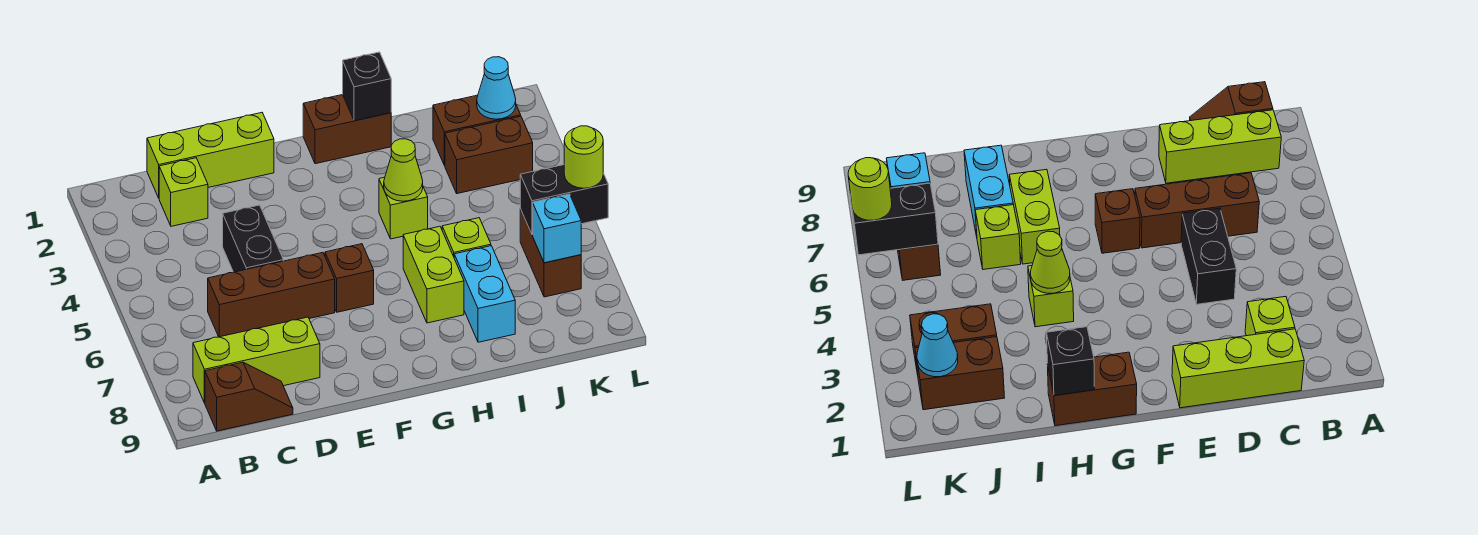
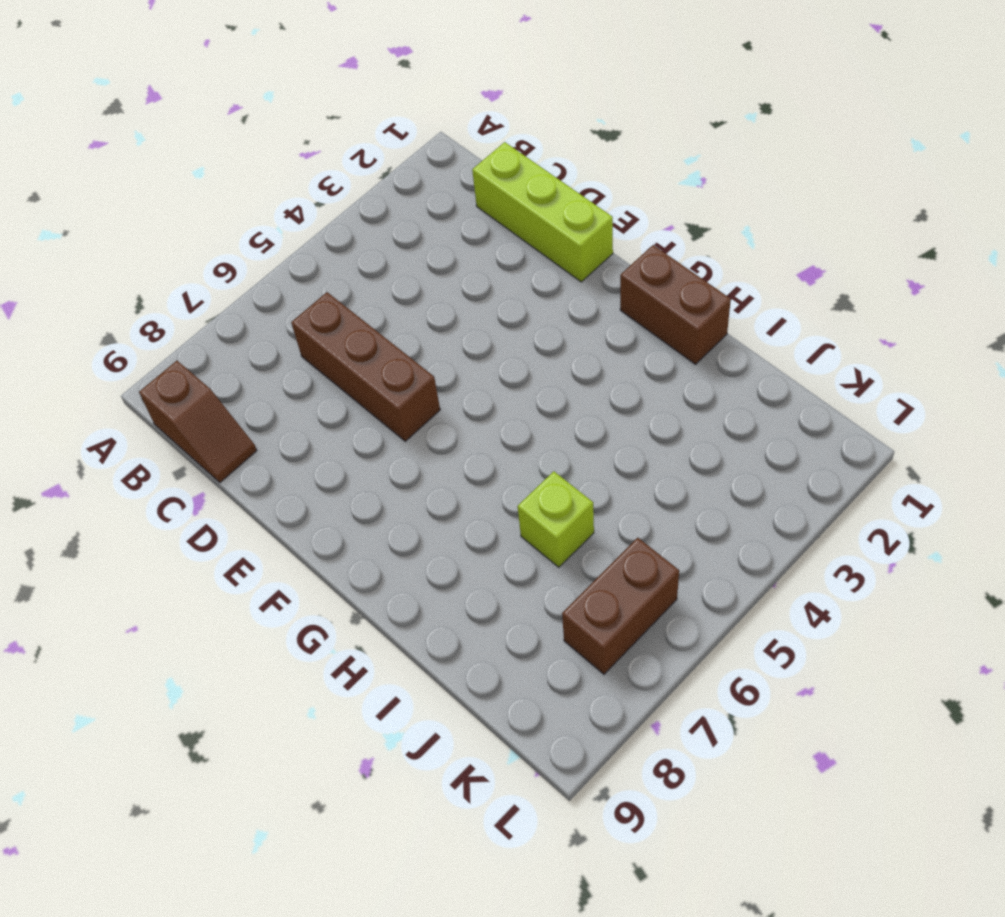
none -> lime brick B8:D8 level 1
none -> lime brick C2 level 1
none -> black brick D4:D5 level 1

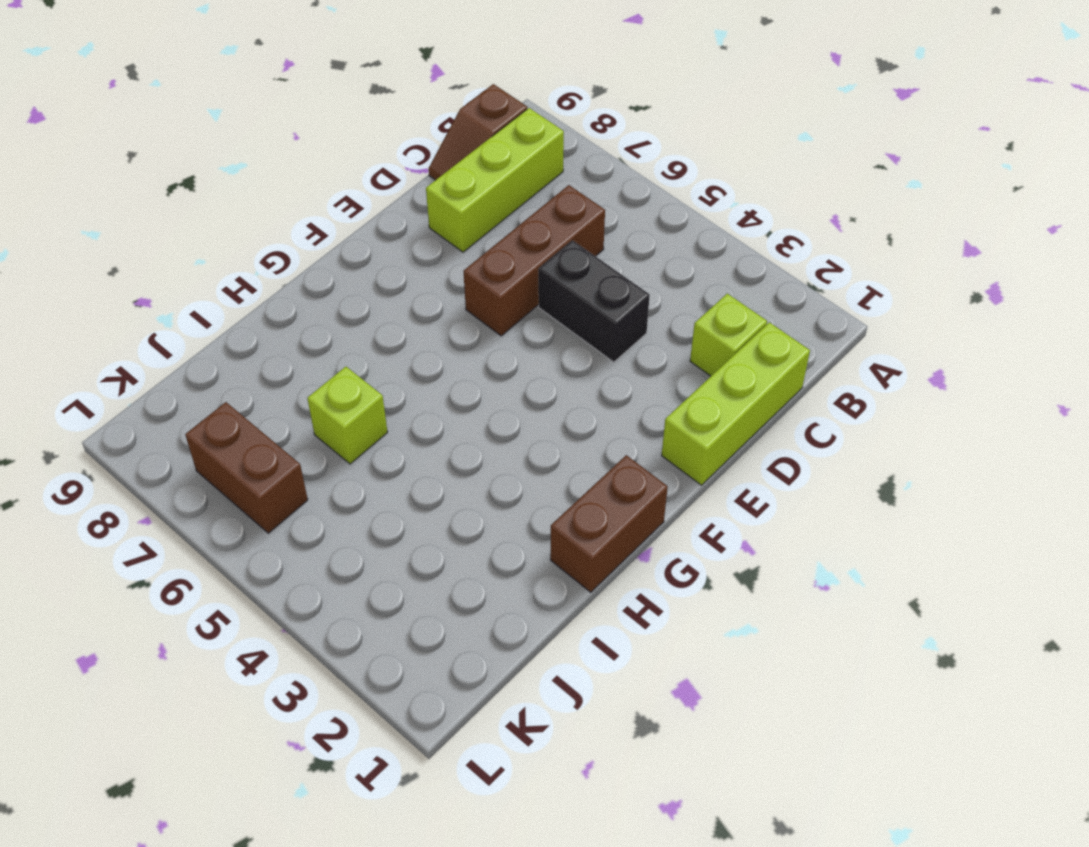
none -> brown brick F6 level 1
none -> lime brick H4 level 1
none -> lime brick H6:H7 level 1

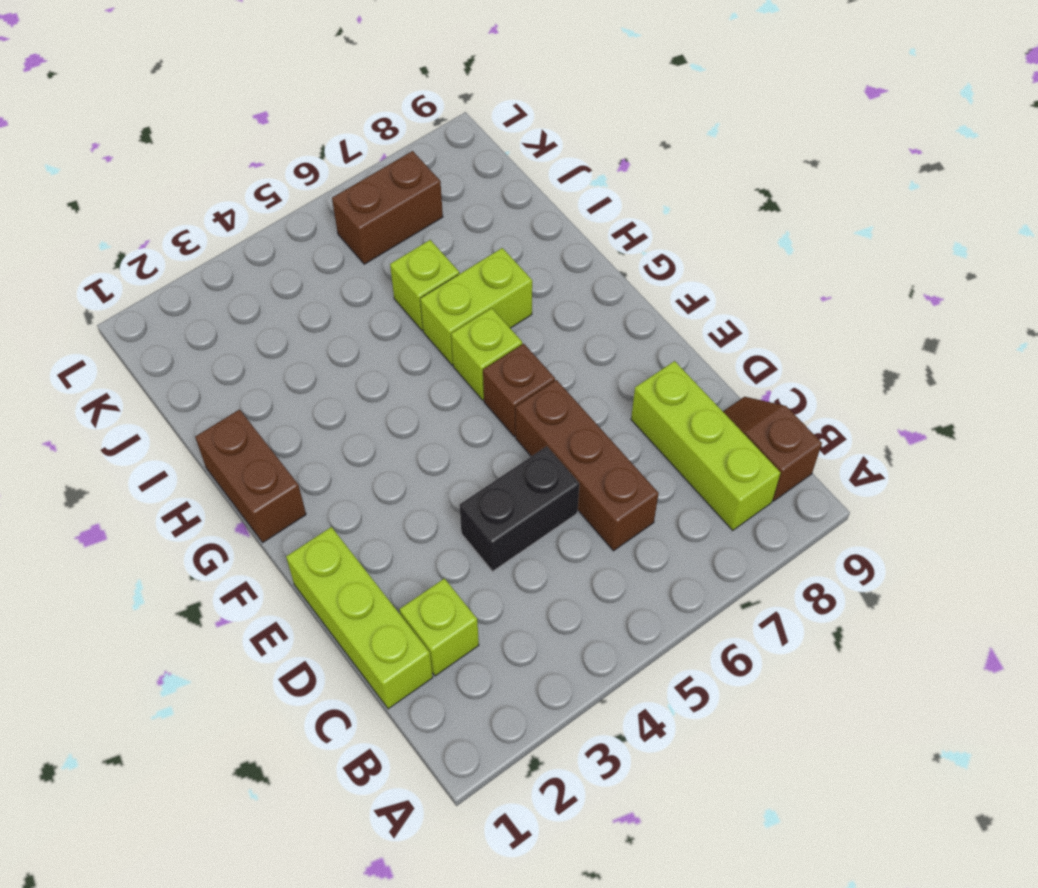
lime brick G6 level 1 -> lime brick H4 level 1
none -> cyan brick I7:I8 level 1
none -> brown brick J2:K2 level 1
none -> brown brick J3:K3 level 1

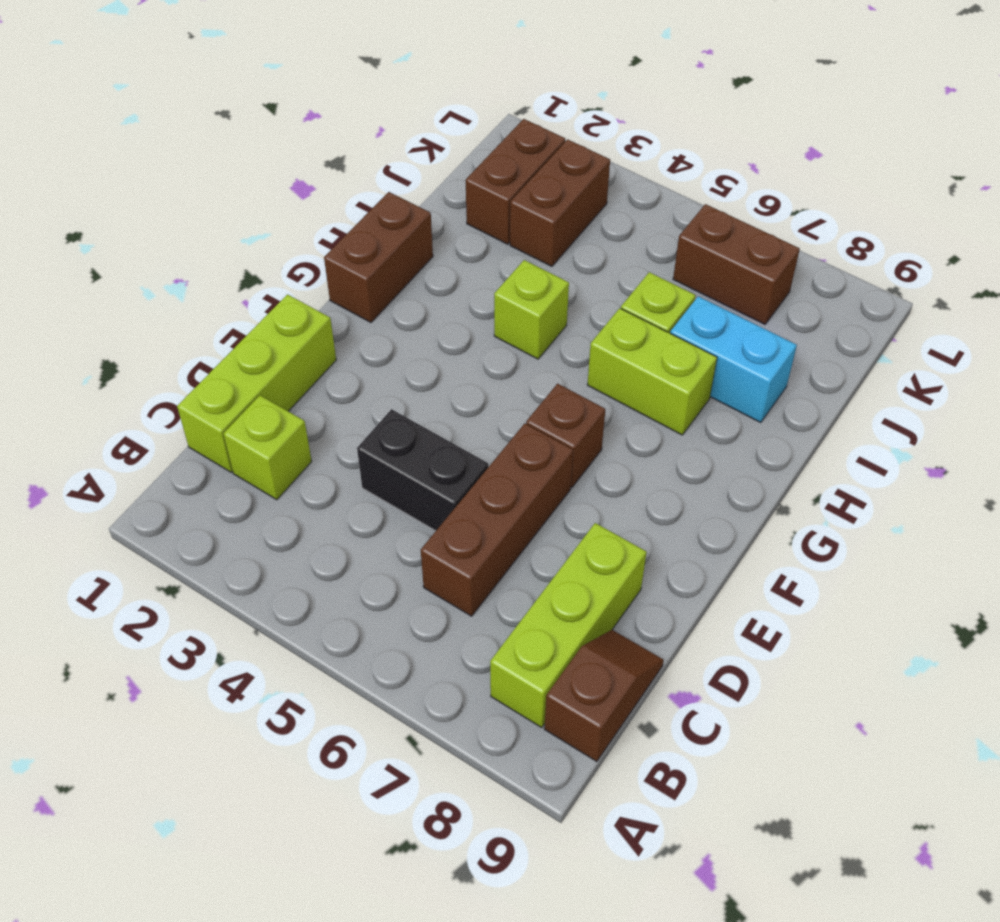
none -> black brick H1 level 2
none -> lime cone H4 level 2
none -> cyan cone K2 level 2

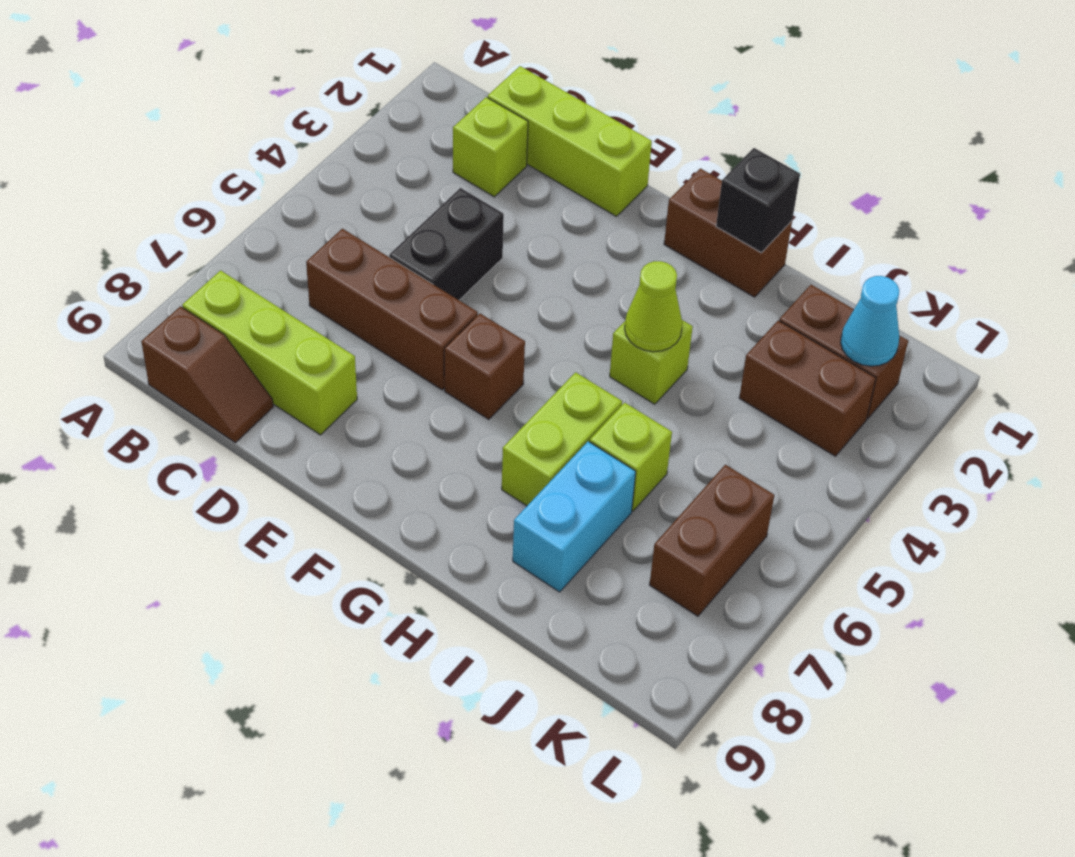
none -> black brick K6:L6 level 2
none -> cyan brick K7 level 2
none -> lime round brick L6 level 3

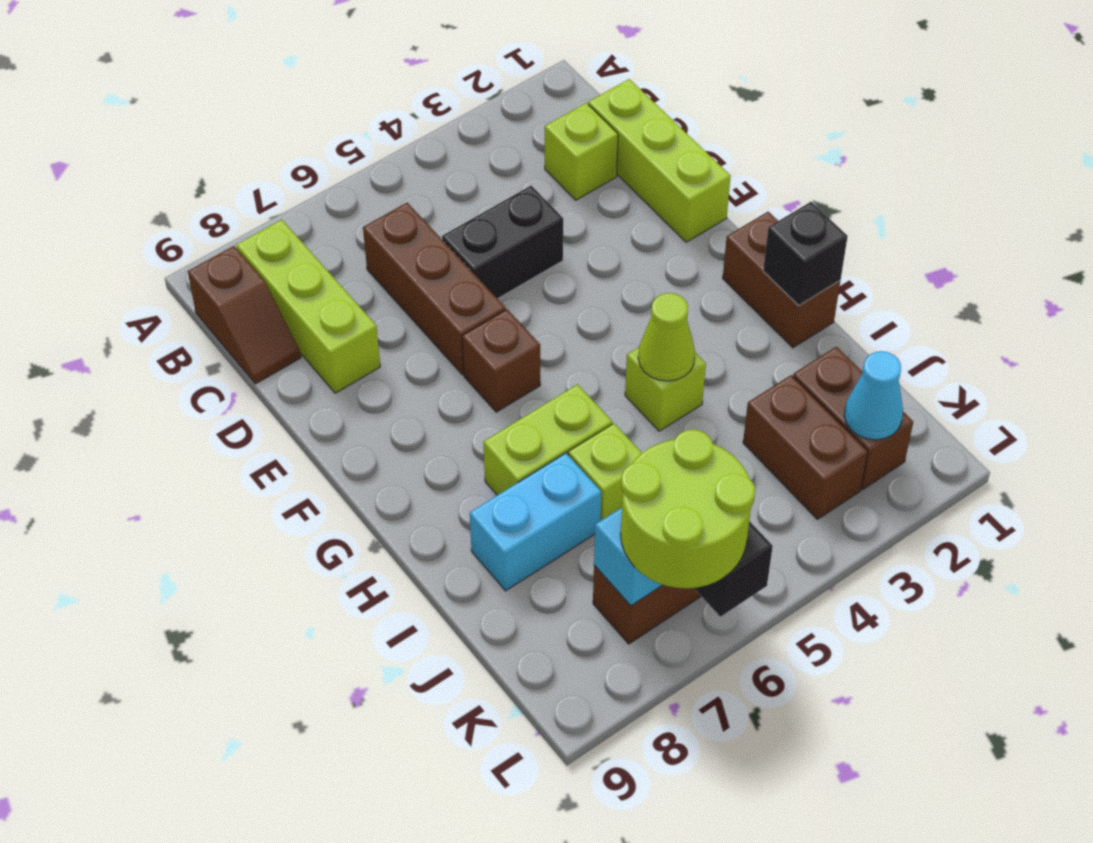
lime round brick K6:L7 level 3 -> lime round brick L6 level 3

